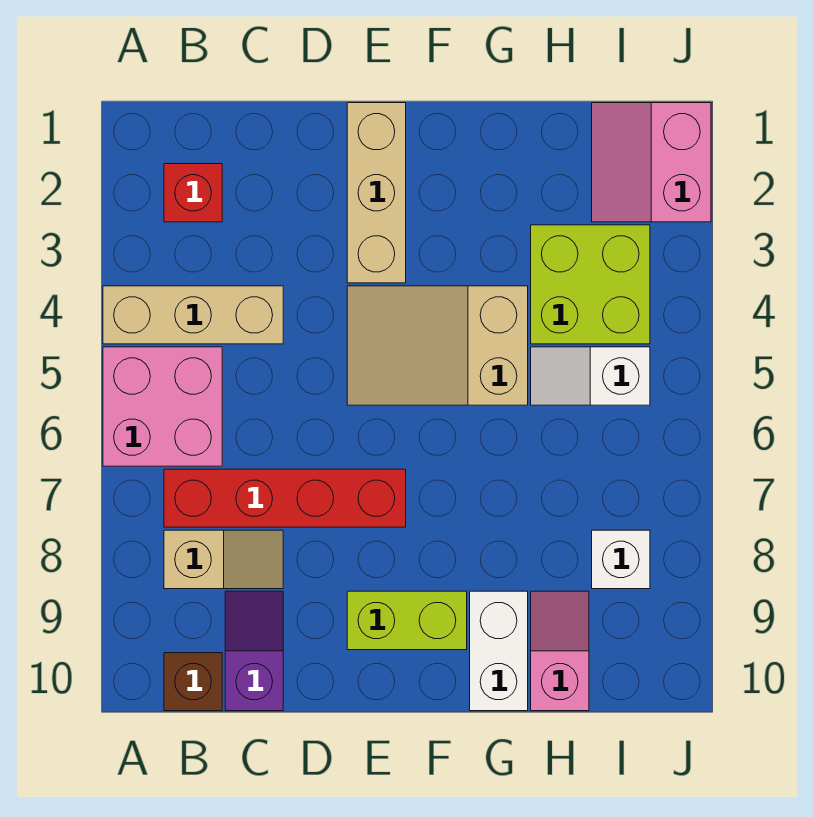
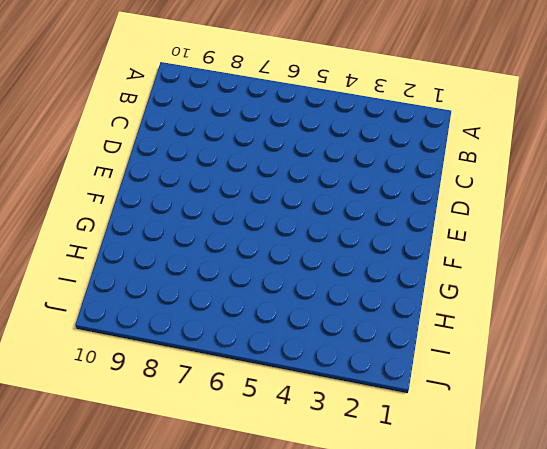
none -> tan brick A4:C4 level 1
none -> pink brick A5:B6 level 1
none -> red brick B2 level 1

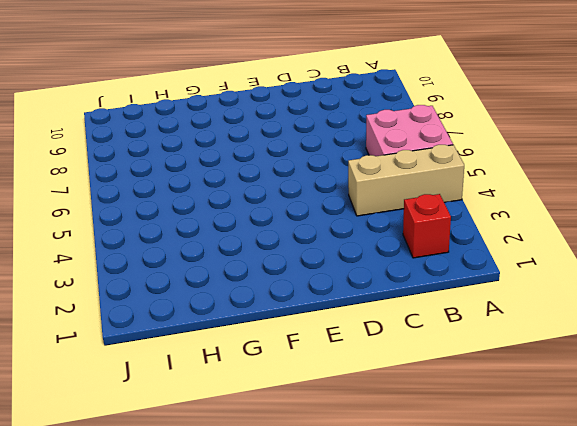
none -> red brick B7:E7 level 1
none -> tan slope B8:C8 level 1 top B
none -> brown brick B10 level 1

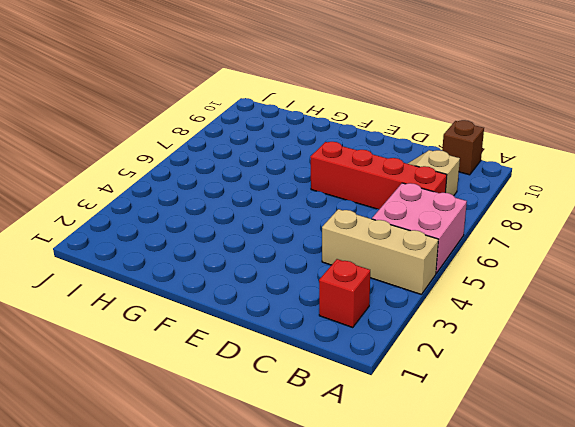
none -> purple slope C9:C10 level 1 top 10
none -> tan brick E1:E3 level 1
none -> tan slope E4:G5 level 1 top G

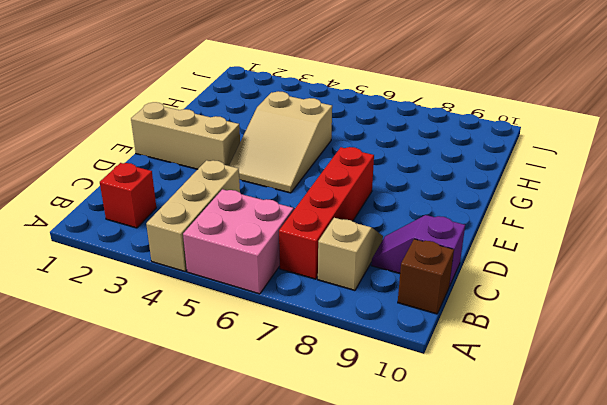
none -> lime brick E9:F9 level 1
none -> white brick G9:G10 level 1
none -> lime brick H3:I4 level 1

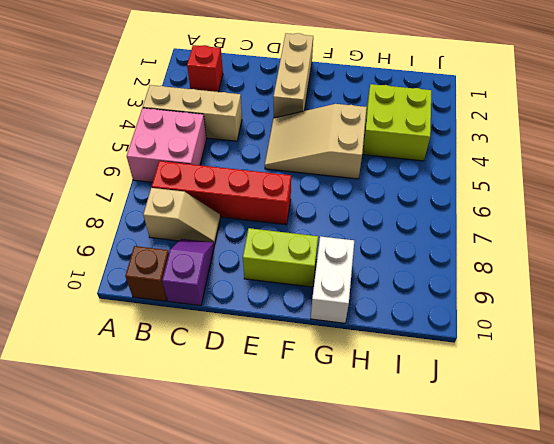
none -> white slope H5:I5 level 1 top I
none -> pink slope H9:H10 level 1 top 10
none -> pink slope I1:J2 level 1 top J

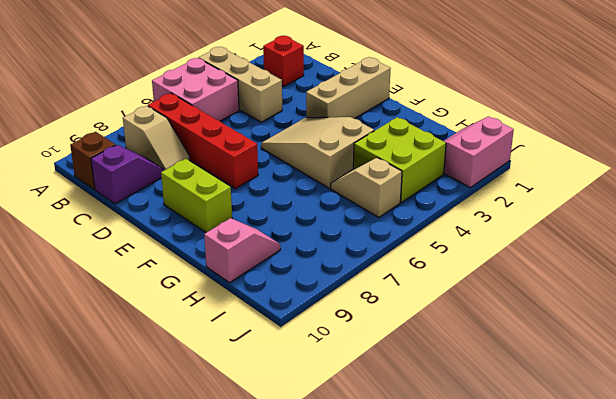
tan slope H5:I5 level 1 top I -> white slope H5:I5 level 1 top I
none -> white brick G9:G10 level 1
none -> white brick I8 level 1

